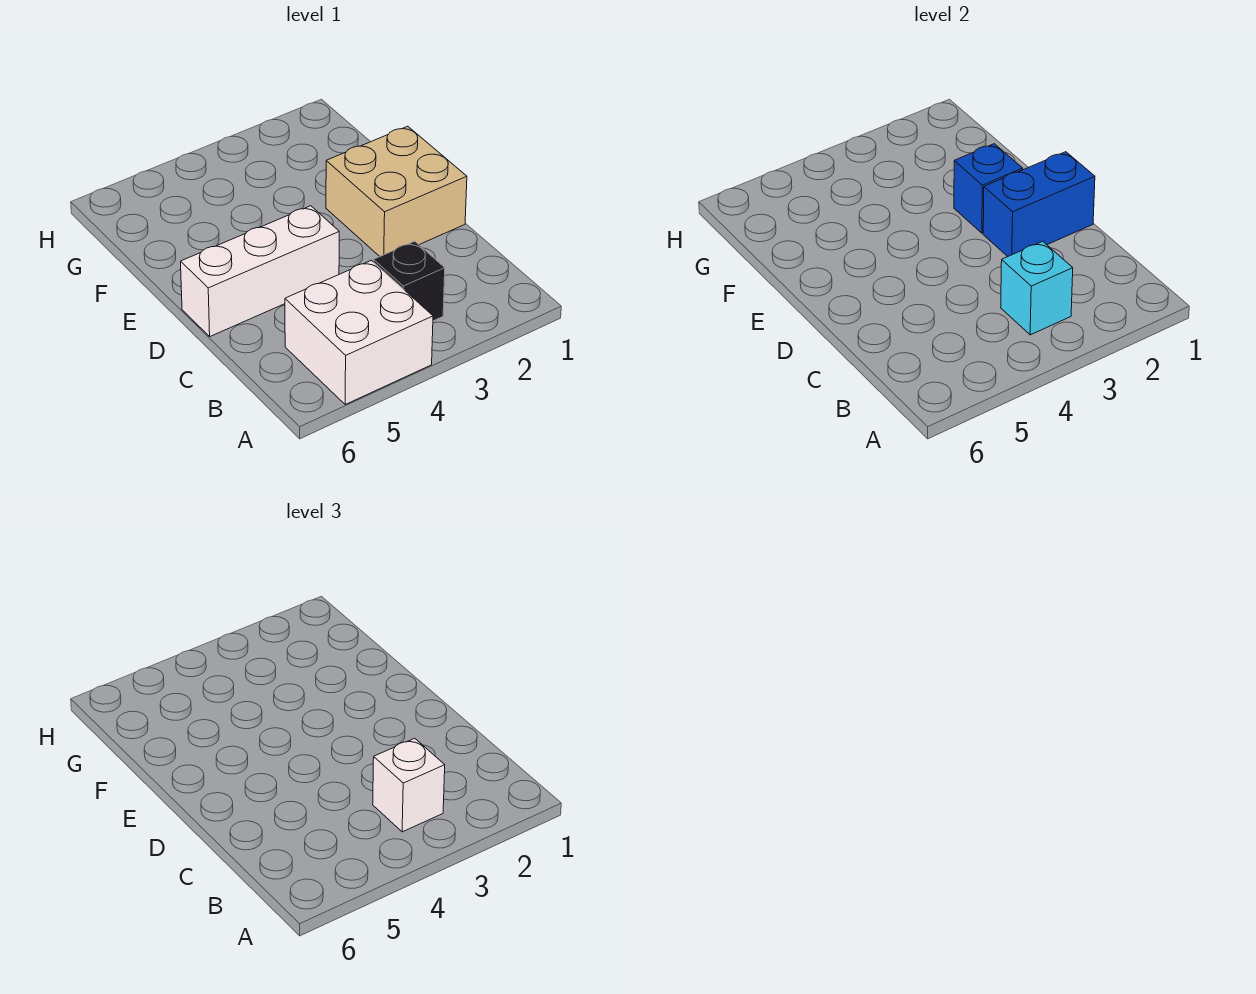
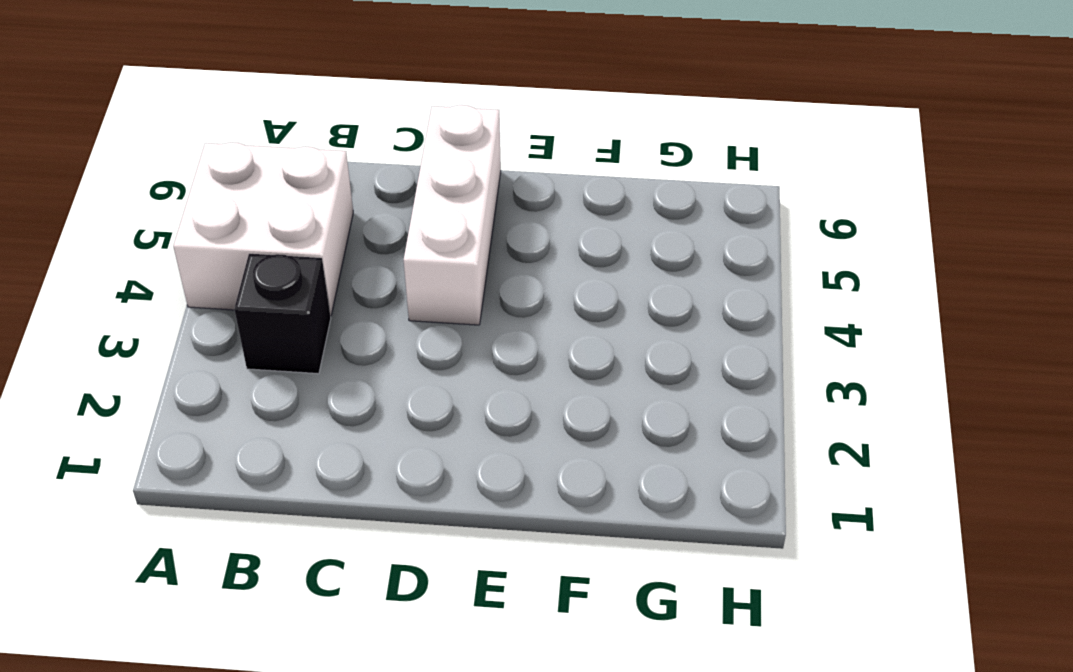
none -> tan brick D1:E2 level 1
none -> cyan brick B3 level 2

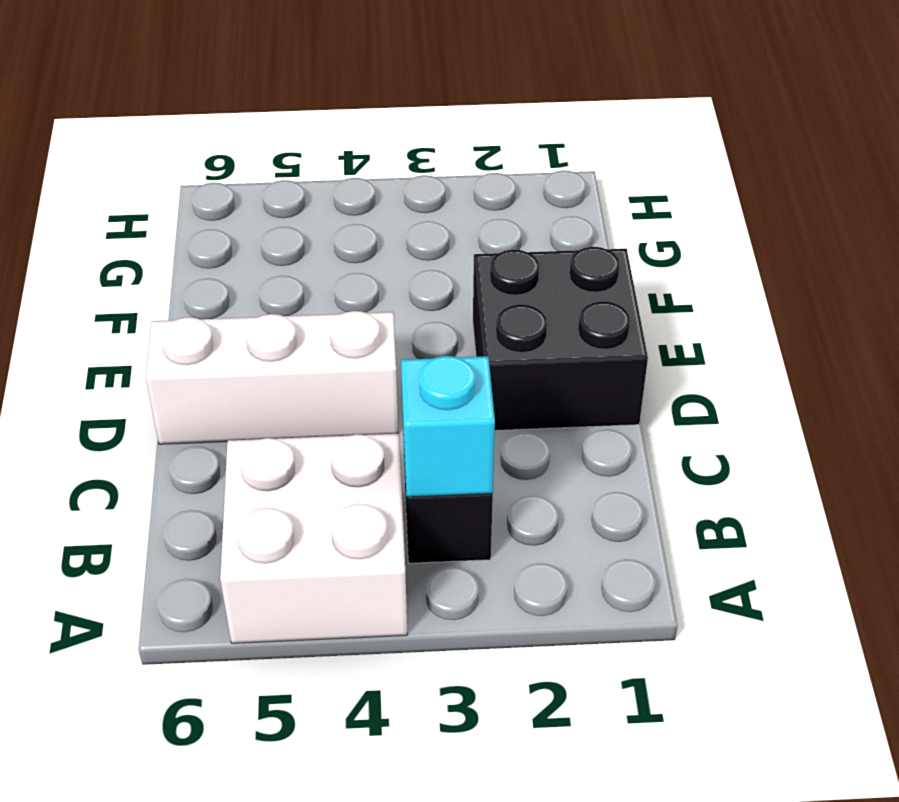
black brick D1:E2 level 1 -> tan brick D1:E2 level 1
none -> blue brick D1:D2 level 2
none -> blue brick E2 level 2

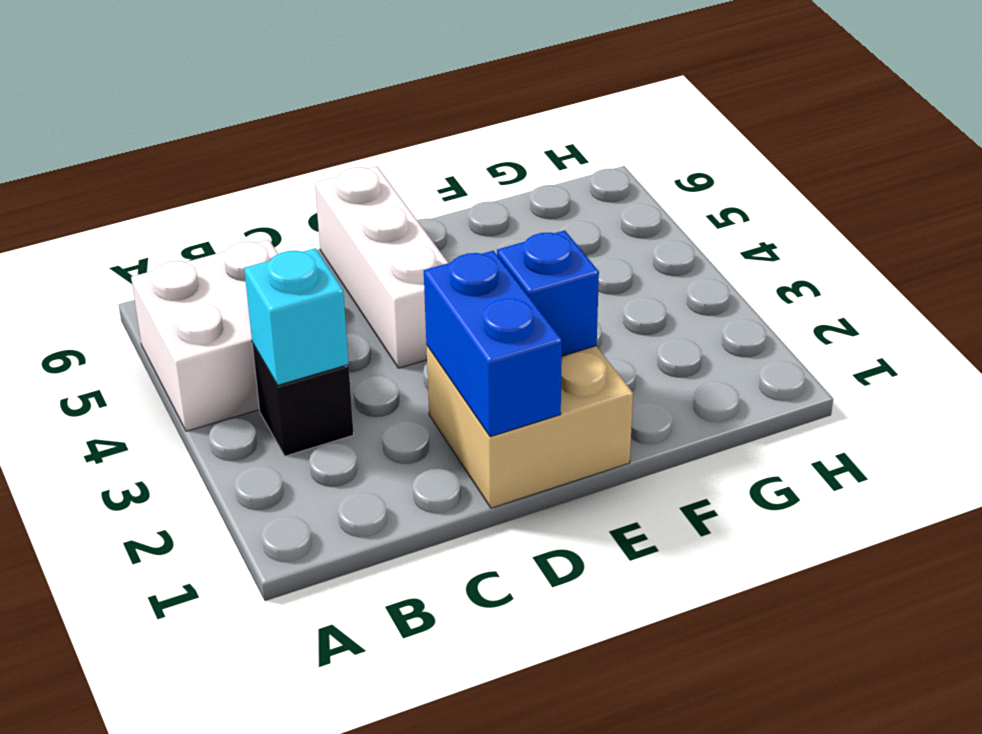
none -> white brick B3 level 3

